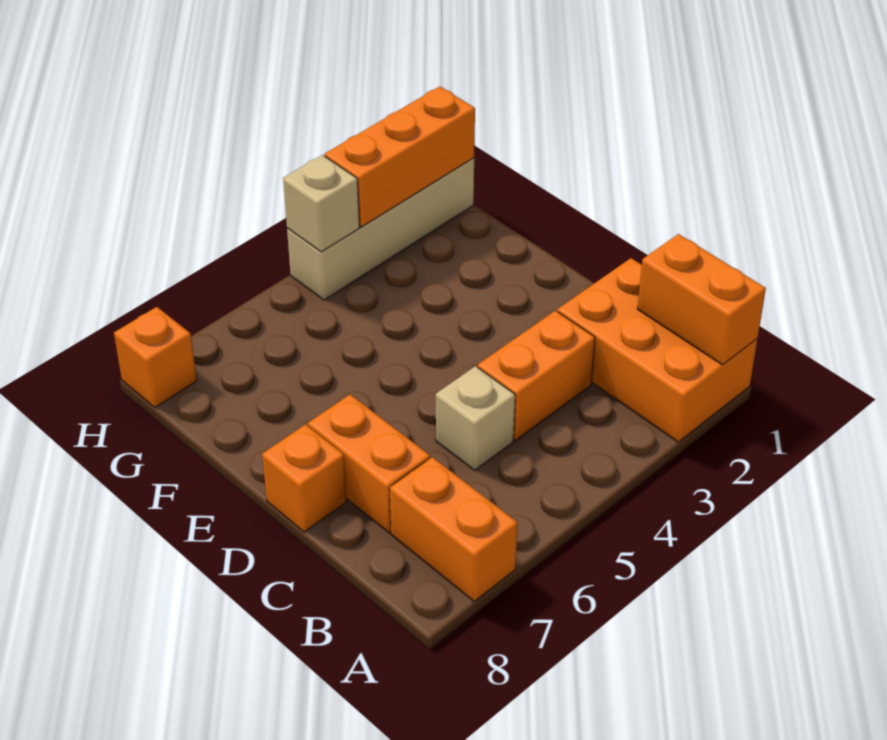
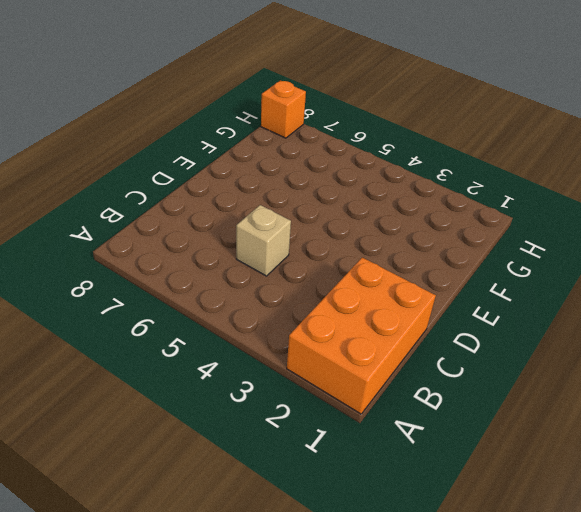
none -> orange brick A7:B7 level 1
none -> orange brick C3:C4 level 1

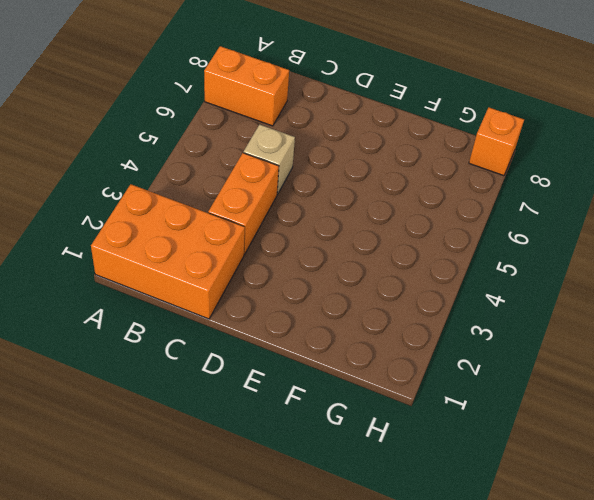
none -> orange brick C7:D7 level 1
none -> orange brick D8 level 1

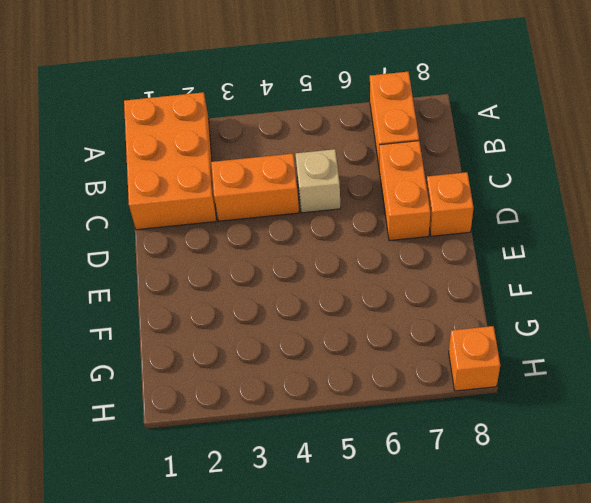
none -> tan brick H1:H4 level 1
none -> orange brick A1:B1 level 2

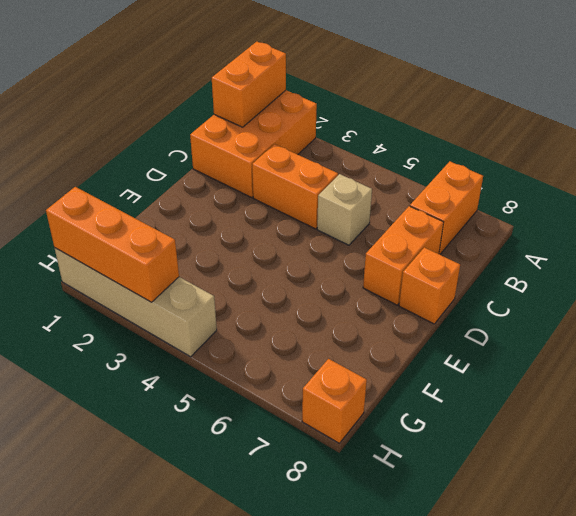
none -> tan brick H4 level 2

